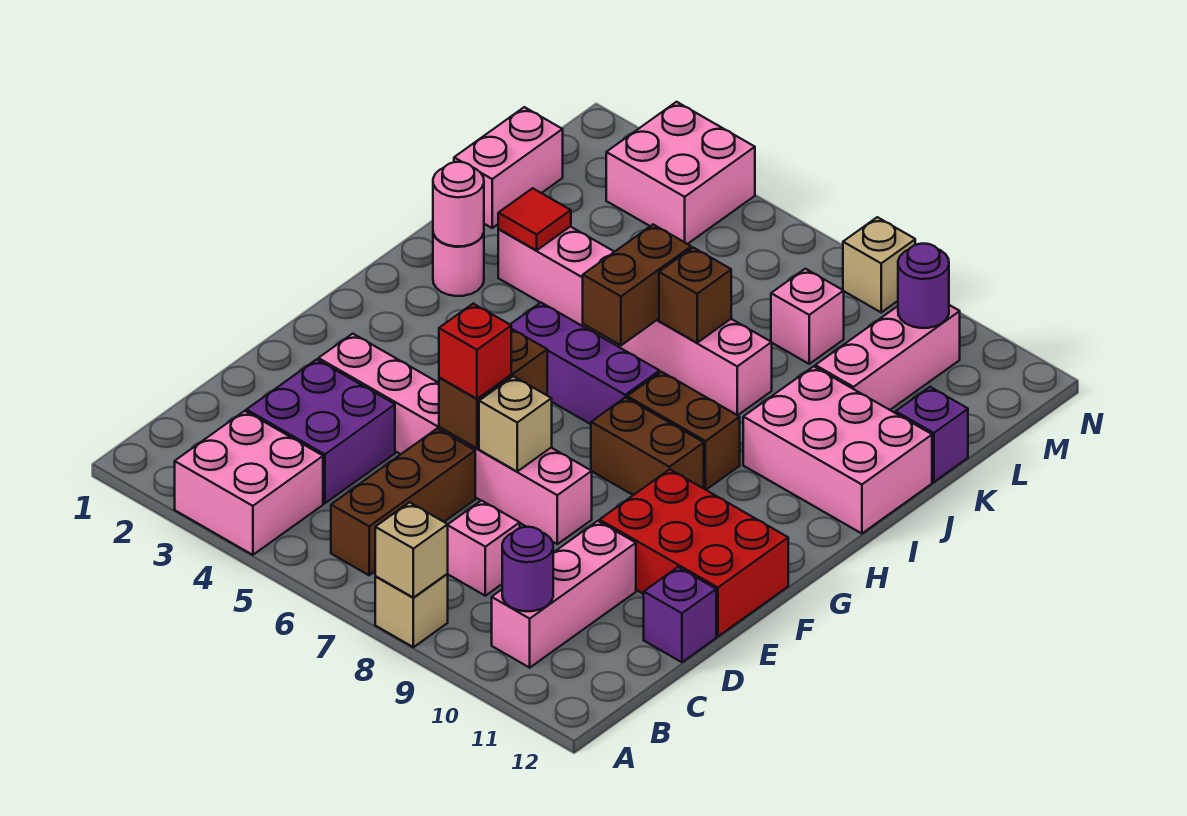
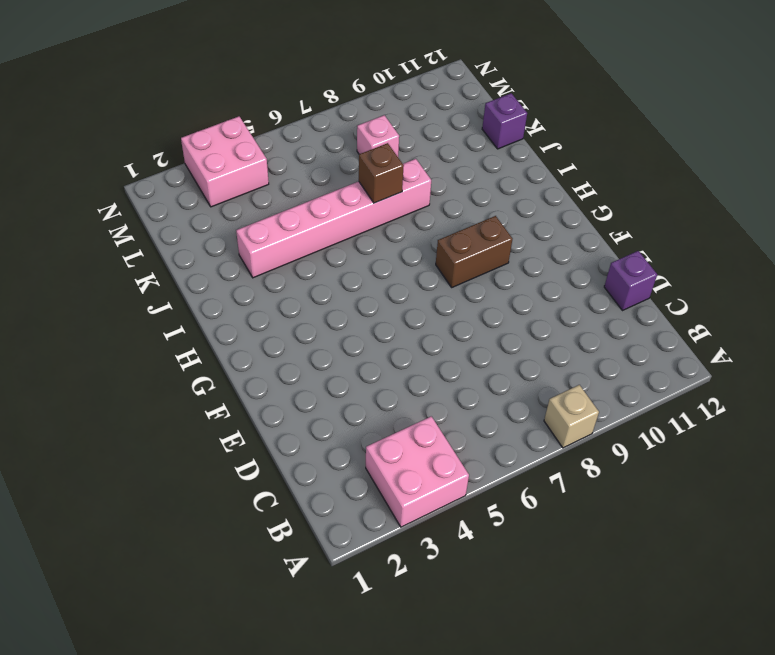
none -> brown brick B6:D6 level 1
none -> pink brick B10:D10 level 1
none -> purple brick C3:D4 level 1
none -> pink brick C8 level 1

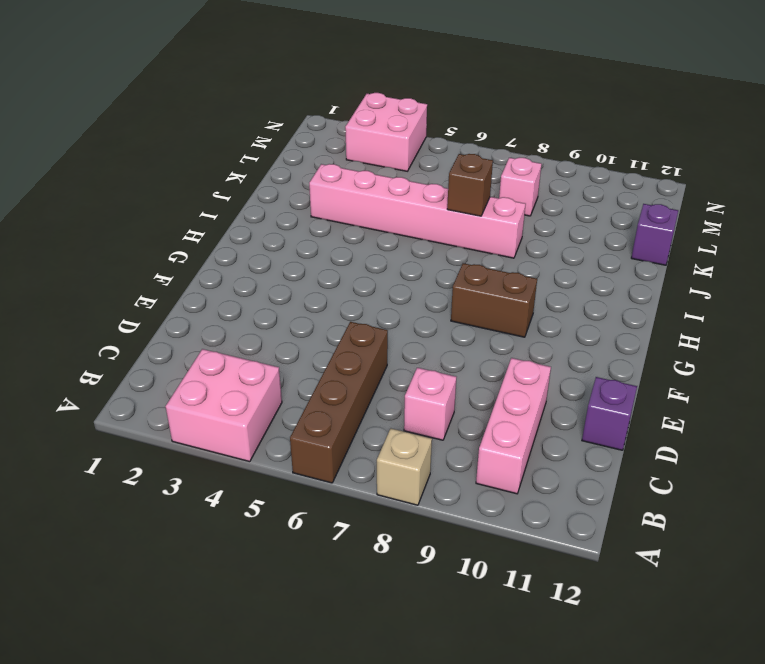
brown brick A6:D6 level 1 -> brown brick B6:D6 level 1
none -> purple brick C3:D4 level 1
none -> pink brick E3:E8 level 1
none -> red brick E10:F12 level 1
none -> purple brick H5:H7 level 1

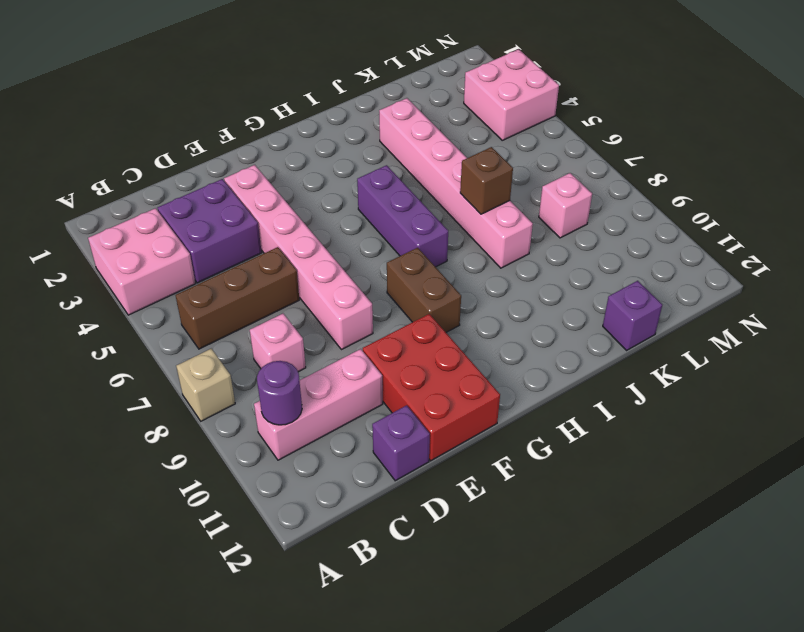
none -> brown brick H8:H9 level 1
none -> pink round brick I2 level 1
none -> pink brick I10:J12 level 1
none -> pink brick K1:L1 level 1

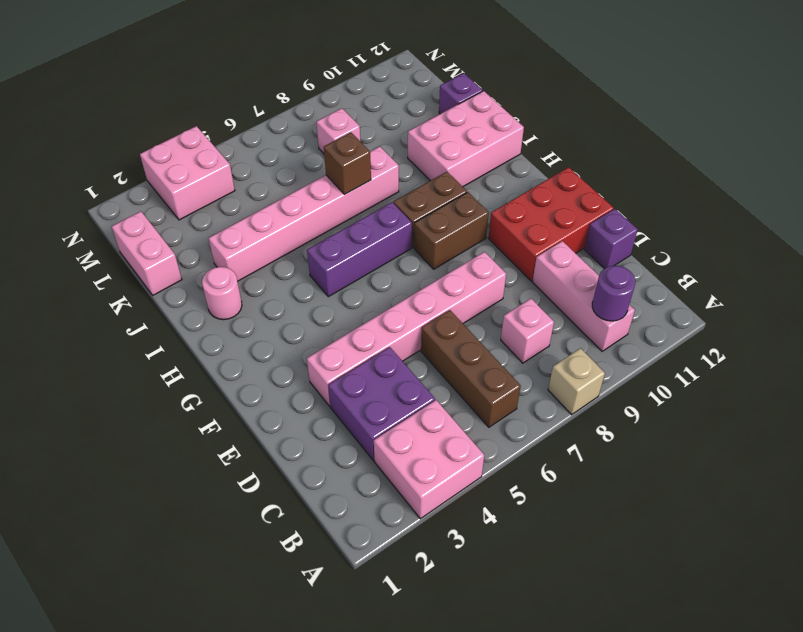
none -> pink brick K10:M10 level 1
none -> tan brick N8 level 1
none -> tan brick A8 level 2
none -> brown brick E6:F6 level 2

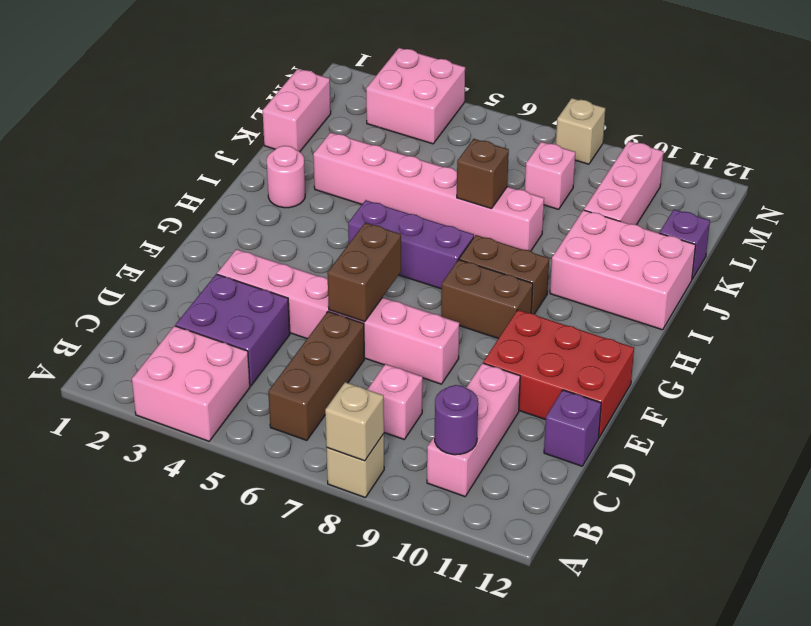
none -> tan brick E7 level 2
none -> pink round brick I2 level 2
none -> brown brick I6:J6 level 2
none -> red tile J3 level 2

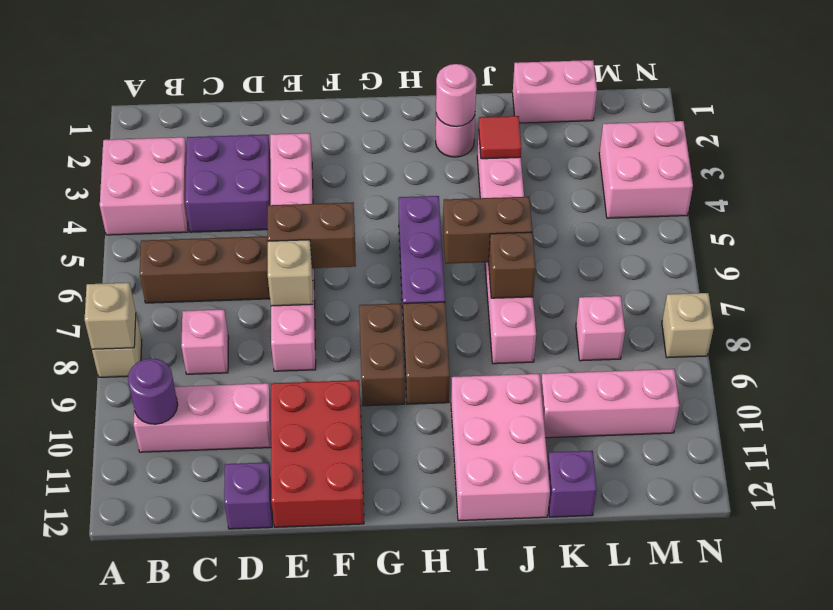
none -> purple round brick M10 level 2
none -> red brick E6 level 3

